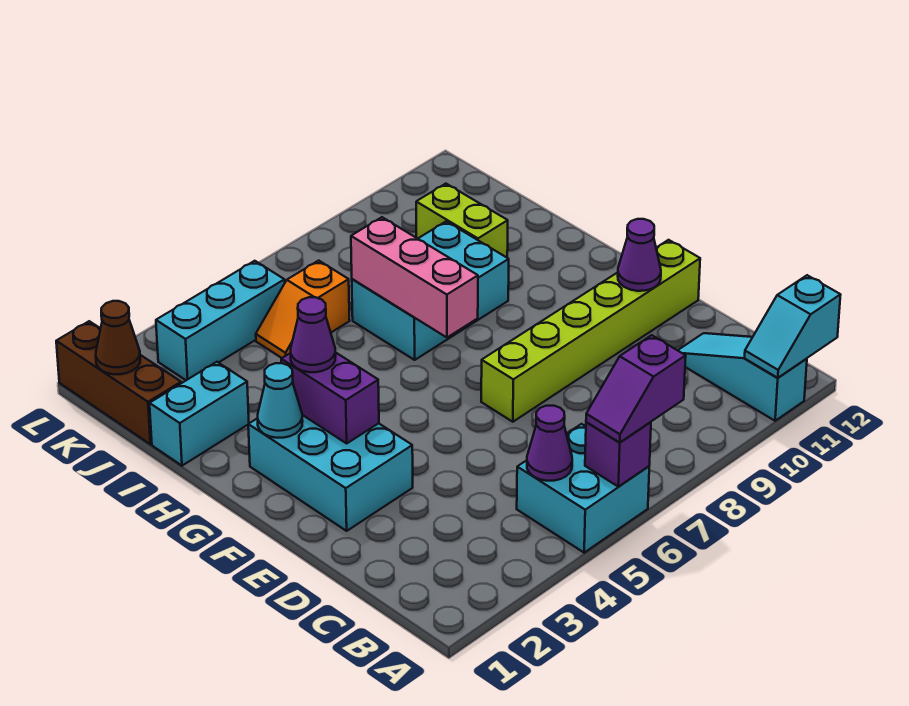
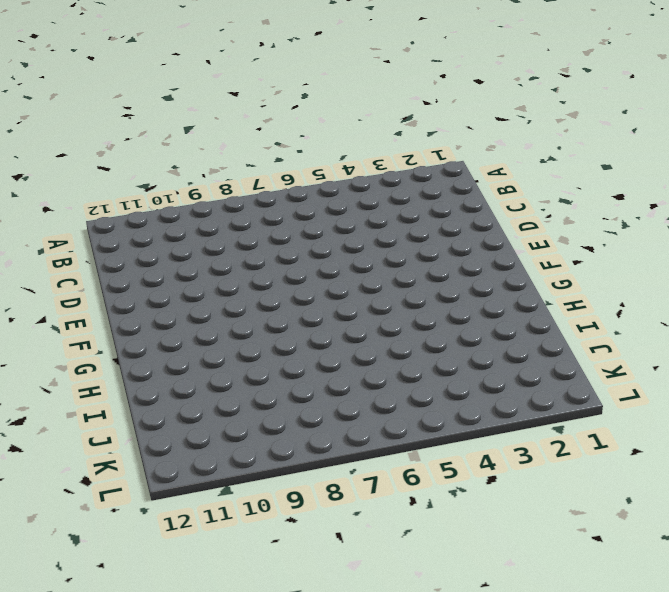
none -> cyan brick A5:B6 level 1
none -> cyan slope A11:C11 level 1 top A
none -> cyan brick E2:G3 level 1

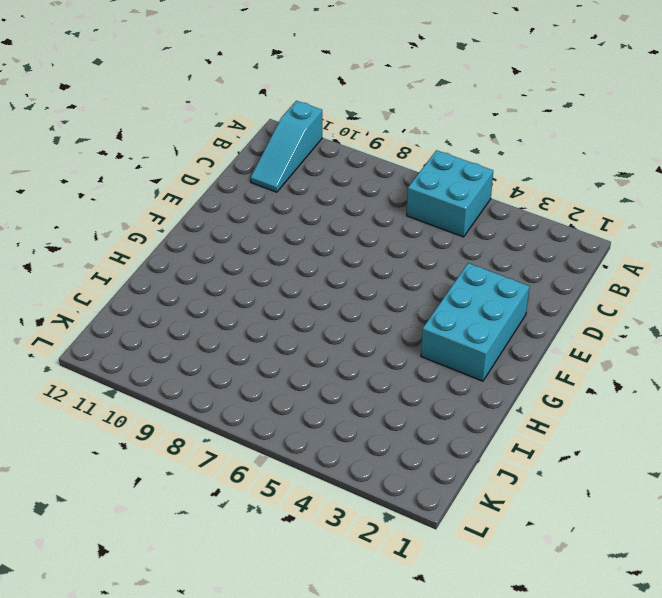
none -> lime brick E7:E12 level 1
none -> cyan brick H7:I9 level 1
none -> cyan brick I1:I2 level 1

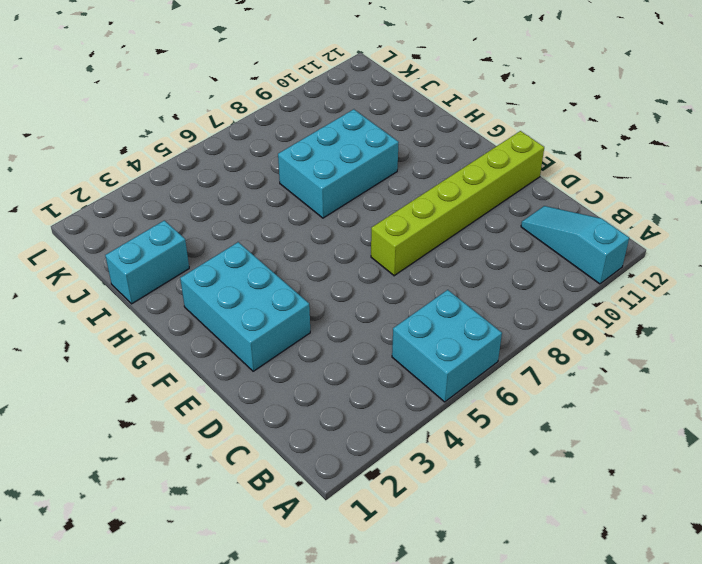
none -> lime brick I10:J10 level 1
none -> brown brick J1:L1 level 1
none -> orange slope J5:J6 level 1 top 6

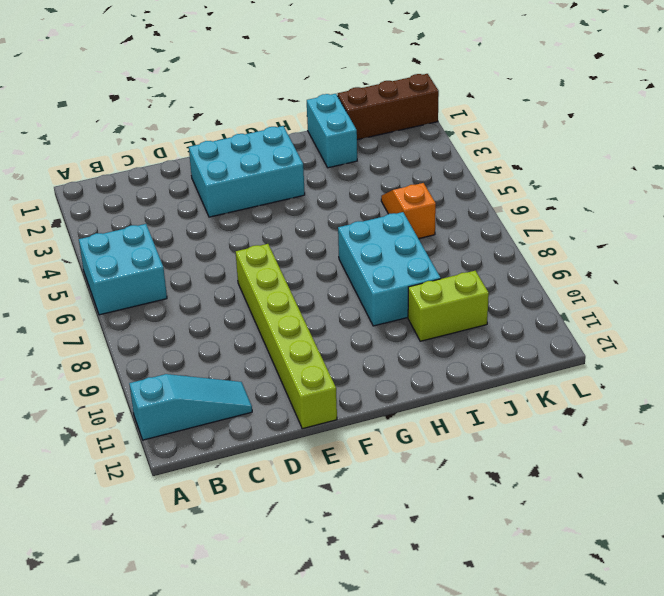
none -> cyan brick K3:K5 level 1
none -> purple brick A6 level 2
none -> cyan slope A11:A12 level 2 top 12

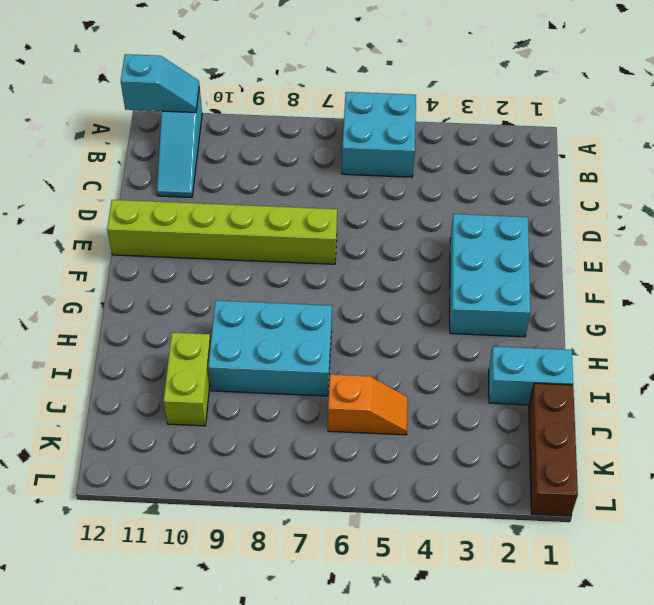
none -> cyan brick K3:K5 level 1
none -> purple brick A6 level 2
none -> purple cone B5 level 2

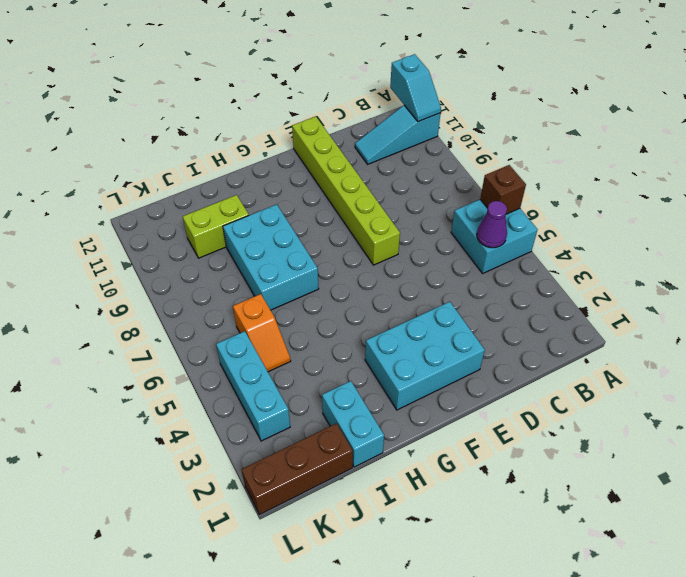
brown brick A6 level 2 -> purple brick A6 level 2
none -> purple cone E11 level 2
none -> purple brick F3:G3 level 2
none -> cyan cone G2 level 2

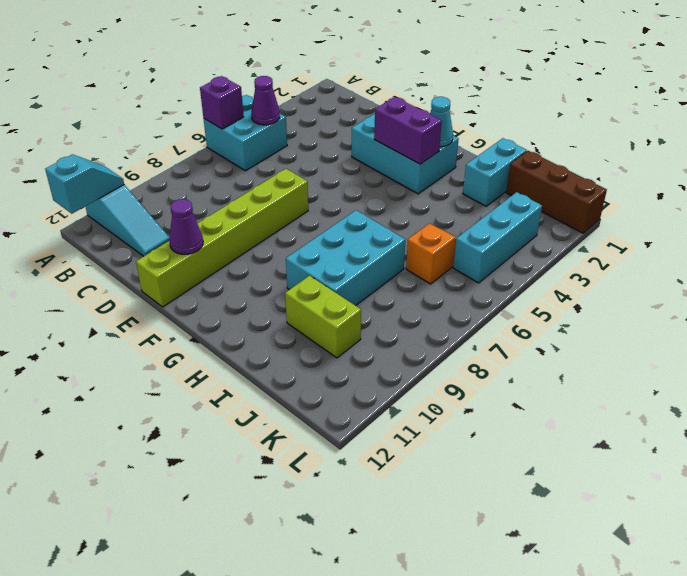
none -> pink brick G7:I7 level 2
none -> brown cone K1 level 2
none -> purple slope A6:A7 level 3 top 7

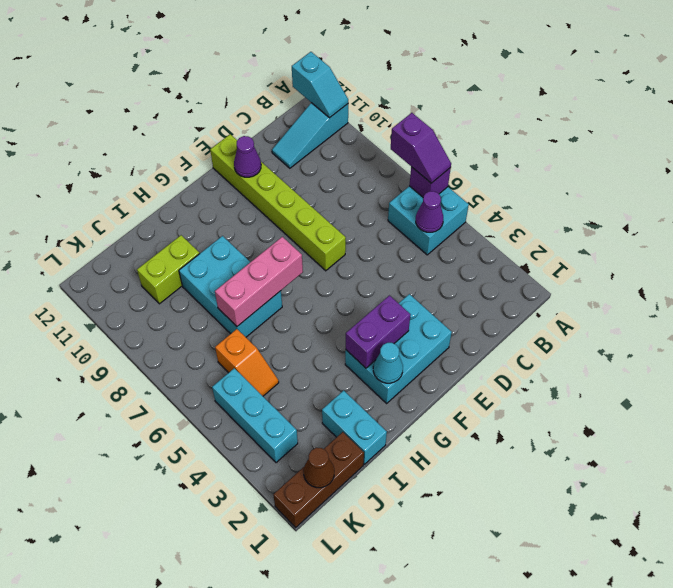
none -> purple cone G3 level 3

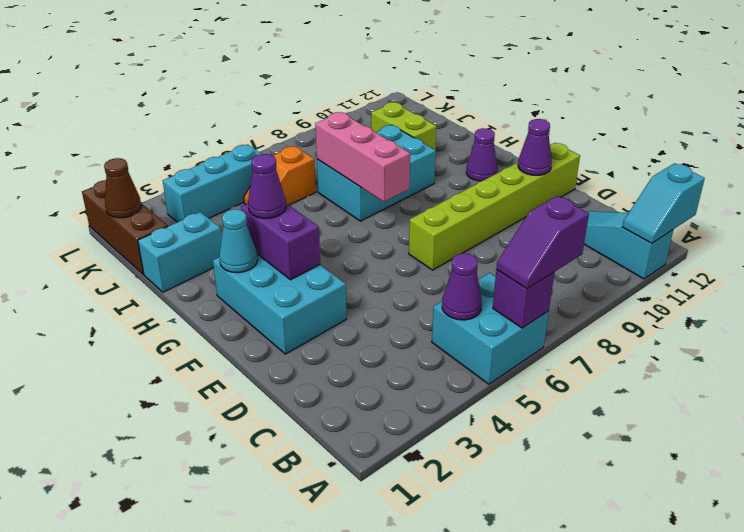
purple cone G11 level 1 -> none

